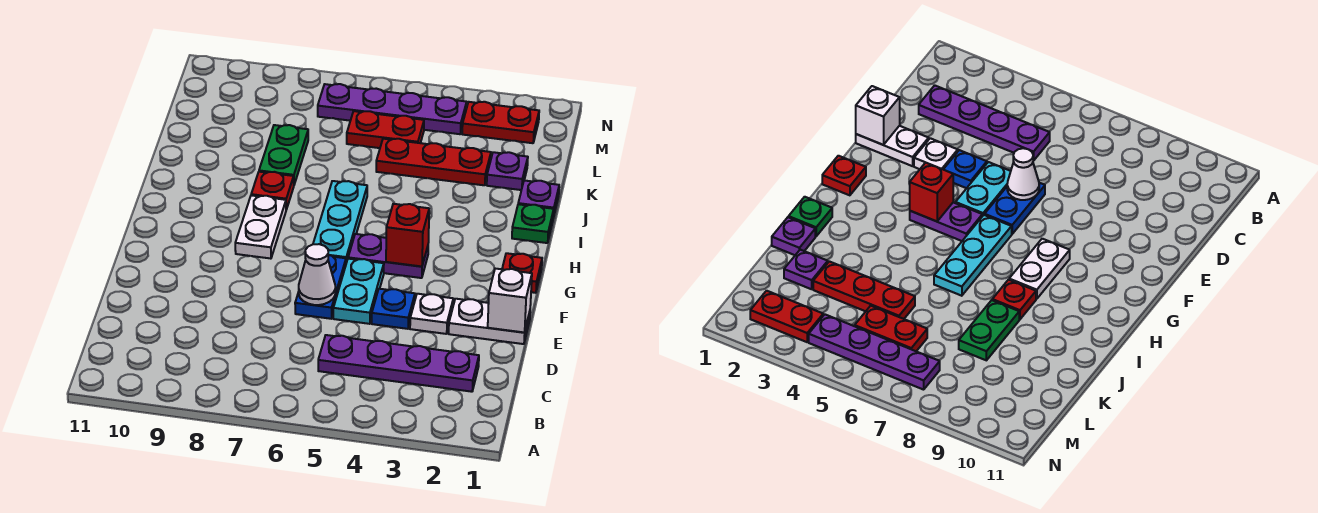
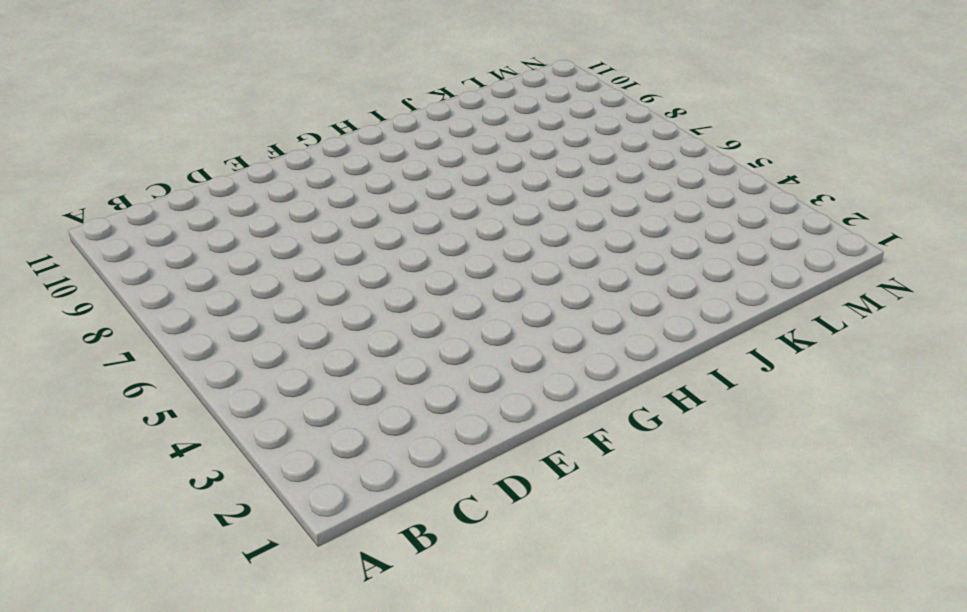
none -> purple plate C2:C5 level 1
none -> white plate E1:E2 level 1
none -> white plate E3 level 1

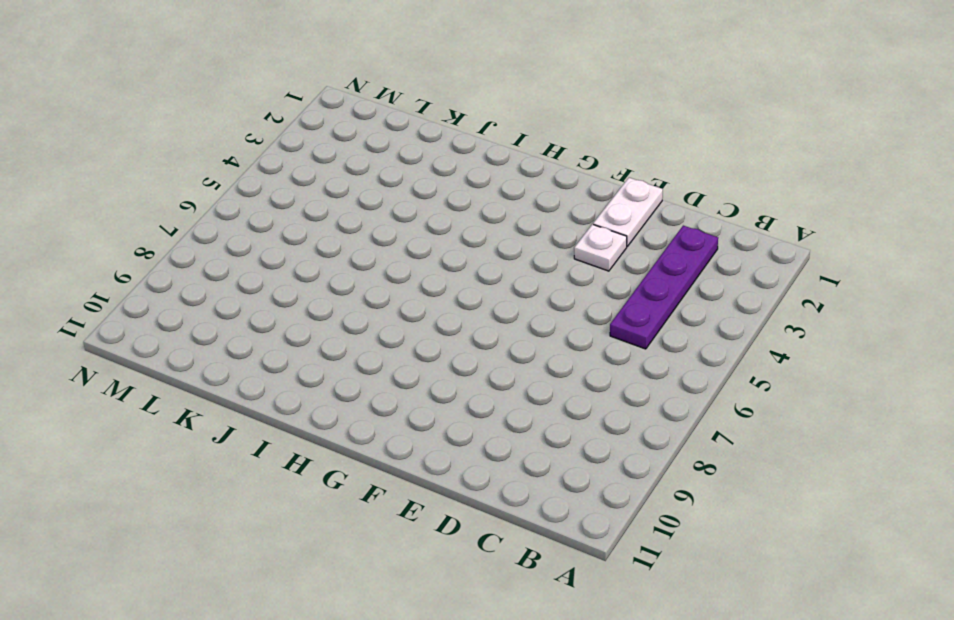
none -> blue plate E4 level 1
none -> cyan plate E5:F5 level 1
none -> blue plate E6:F6 level 1

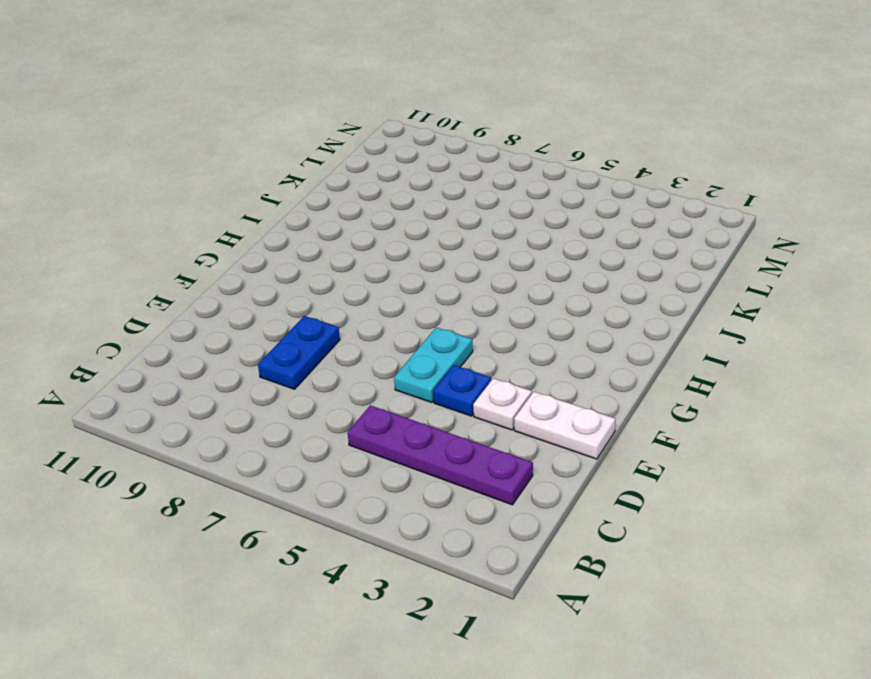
blue plate D8:E8 level 1 -> blue plate E6:F6 level 1
none -> red plate G1 level 1
none -> purple plate G4:G5 level 1
none -> cyan plate G6:I6 level 1

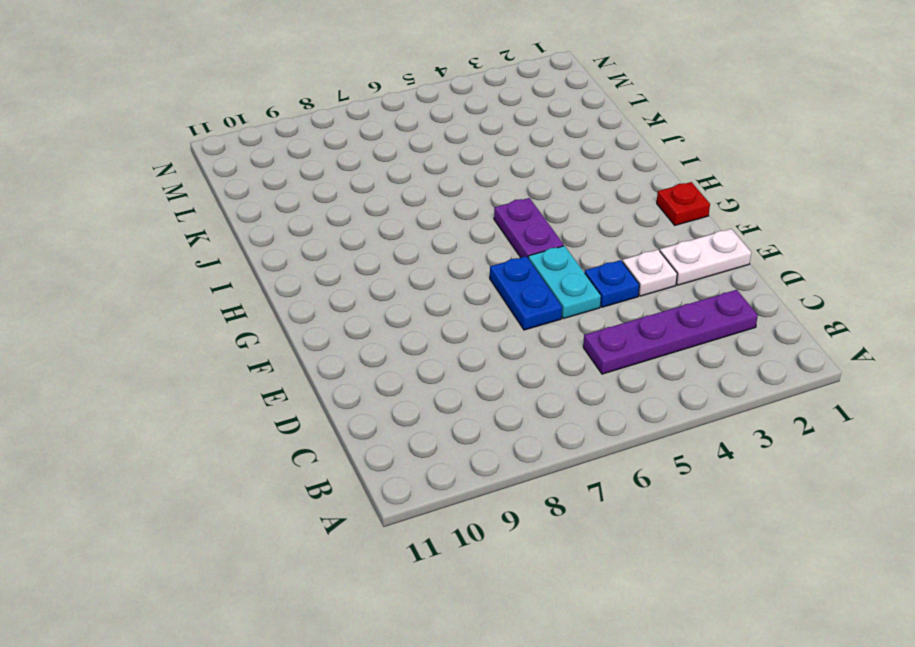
purple plate G5:H5 level 1 -> purple plate G4:G5 level 1
none -> cyan plate G6:I6 level 1
none -> white plate G8:H8 level 1
none -> green plate I1 level 1

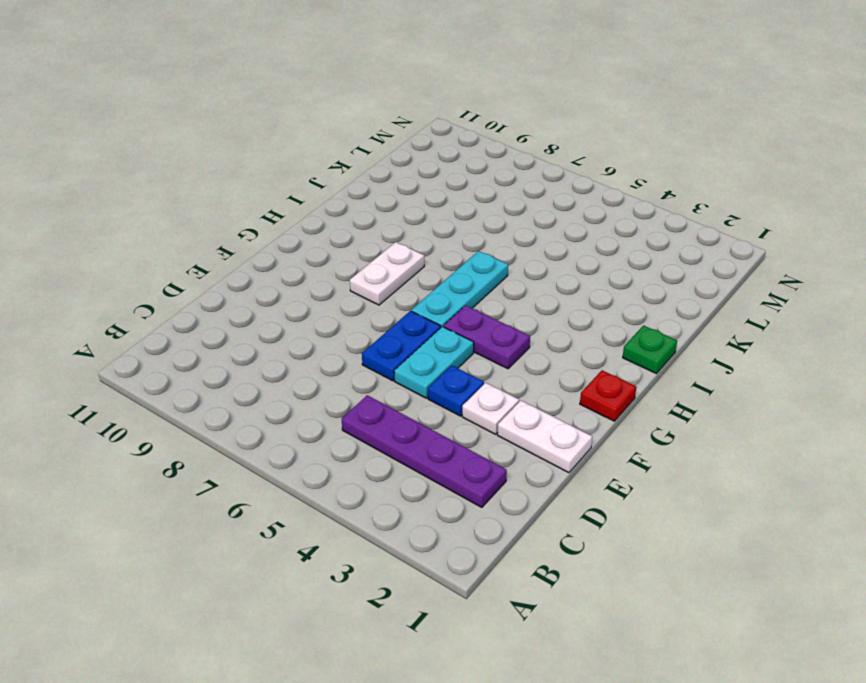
none -> red plate I8 level 1
none -> purple plate J1 level 1
none -> green plate J8:K8 level 1

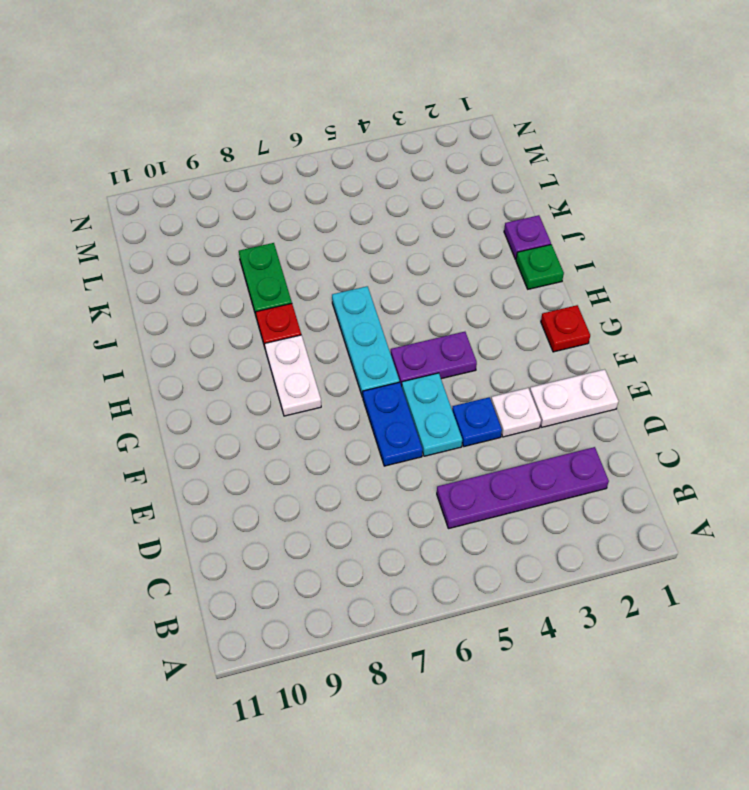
none -> purple plate K2 level 1
none -> red plate K3:K5 level 1
none -> red plate L5:L6 level 1

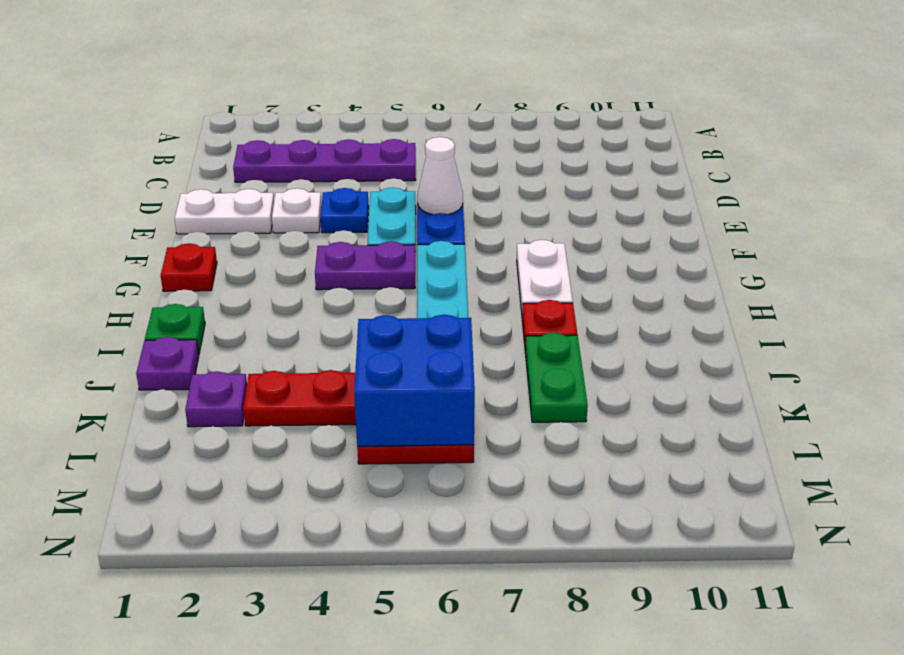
blue brick K5:L6 level 2 -> none
none -> red plate M2:M3 level 1
none -> purple plate M4:M7 level 1
none -> white brick E1 level 2

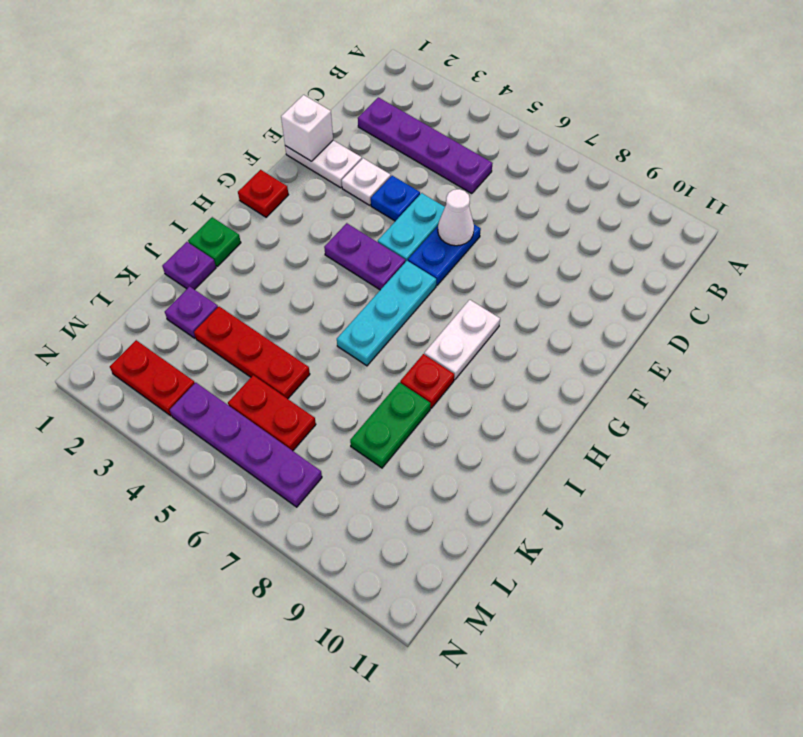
none -> red brick G4 level 2

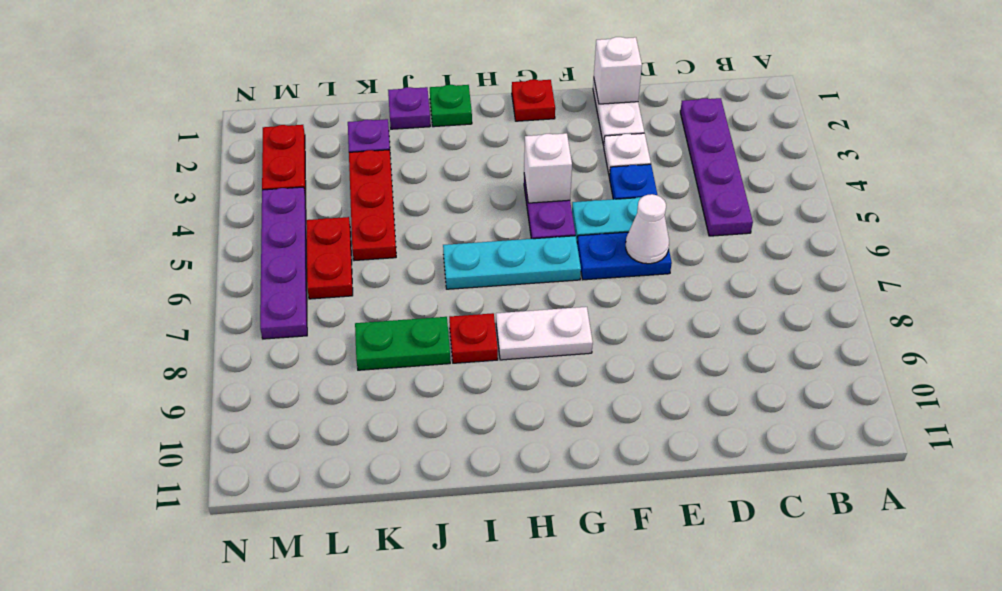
white brick G4 level 2 -> red brick G4 level 2

